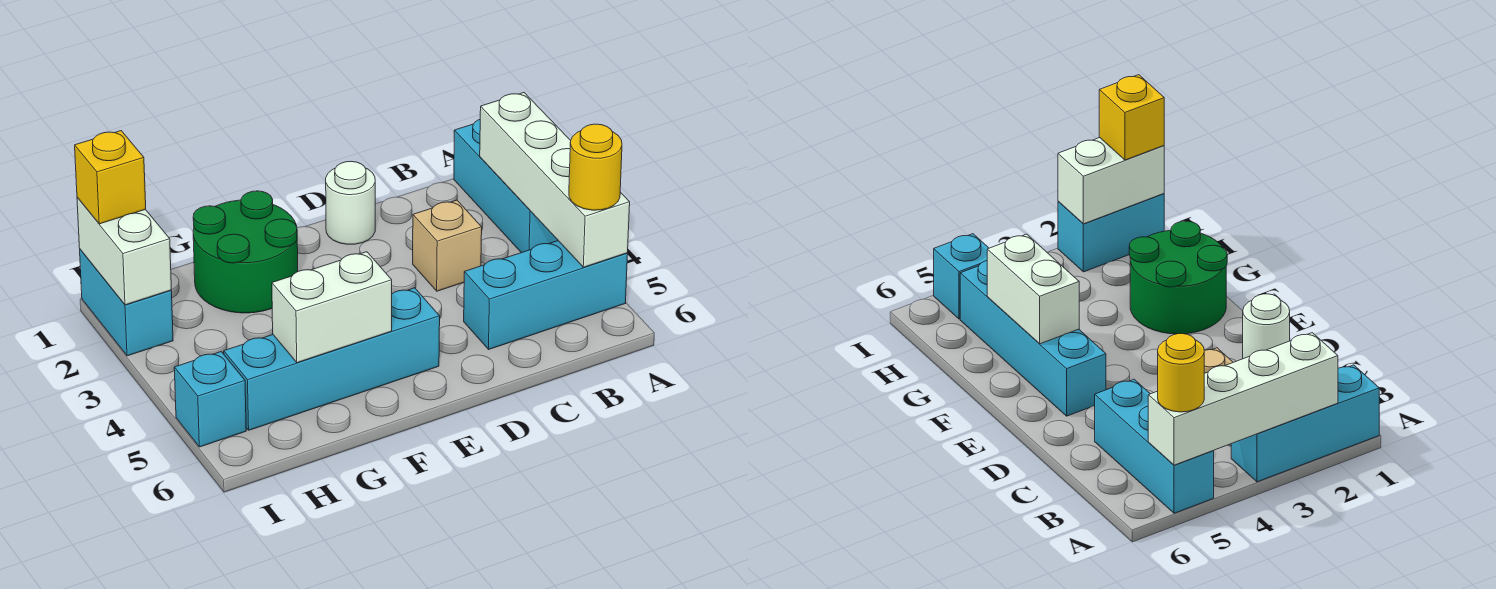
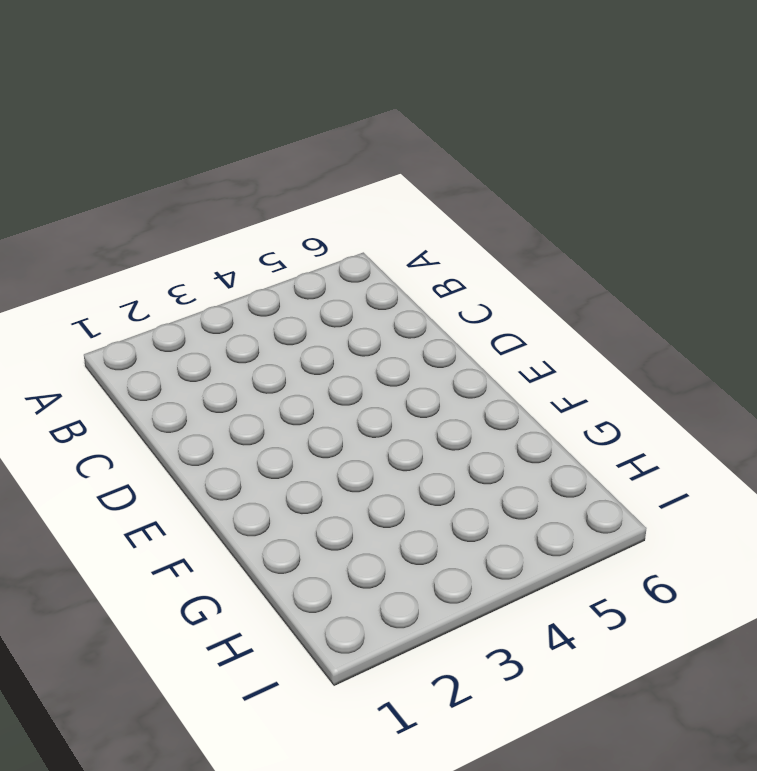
none -> cyan brick A1:A3 level 1
none -> cyan brick A5:C5 level 1
none -> tan brick C3 level 1

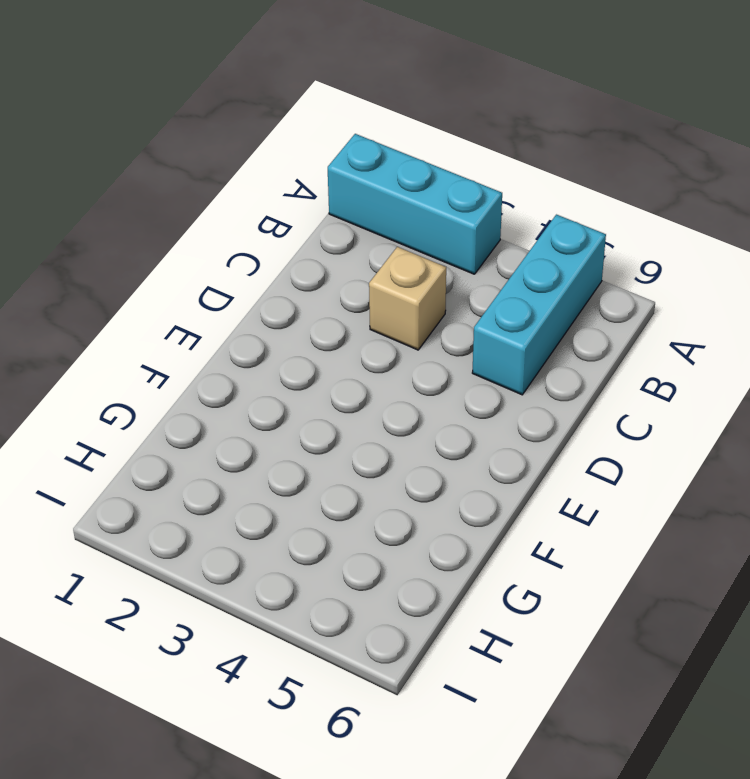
none -> white round brick D1 level 1
none -> cyan brick E5:H5 level 1
none -> green round brick F1:G2 level 1

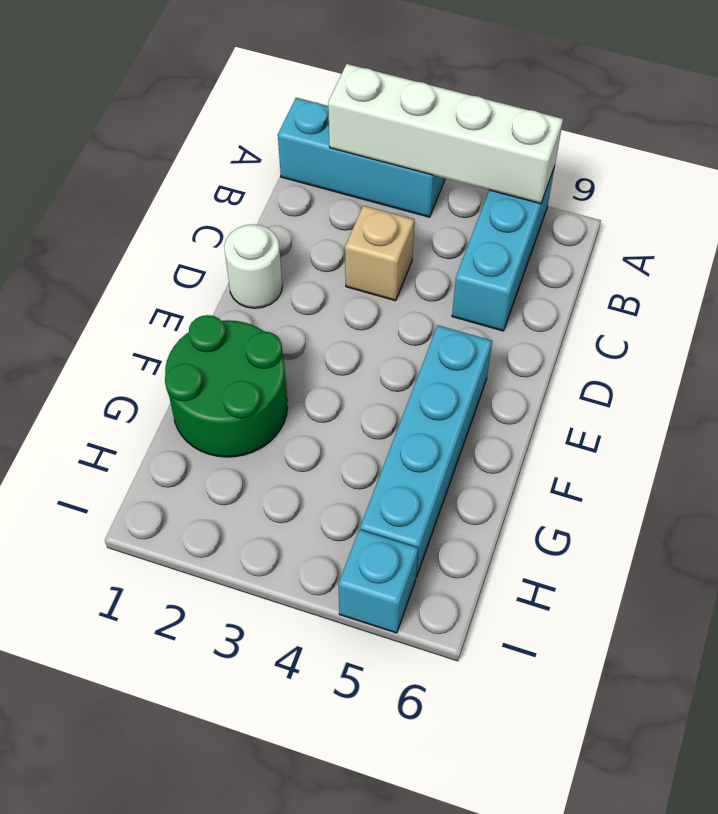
none -> cyan brick I1:I2 level 1
none -> white brick F5:G5 level 2
none -> white brick I1:I2 level 2

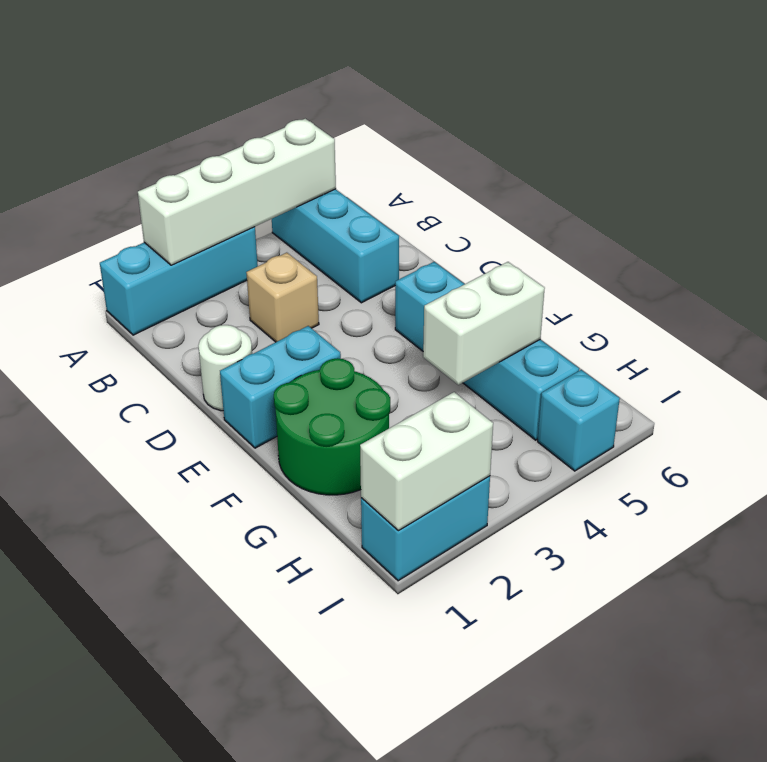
cyan brick E1:E2 level 1 -> none
white brick G4:G5 level 2 -> white brick F5:G5 level 2
none -> yellow round brick A5 level 3
none -> yellow brick I1 level 3

